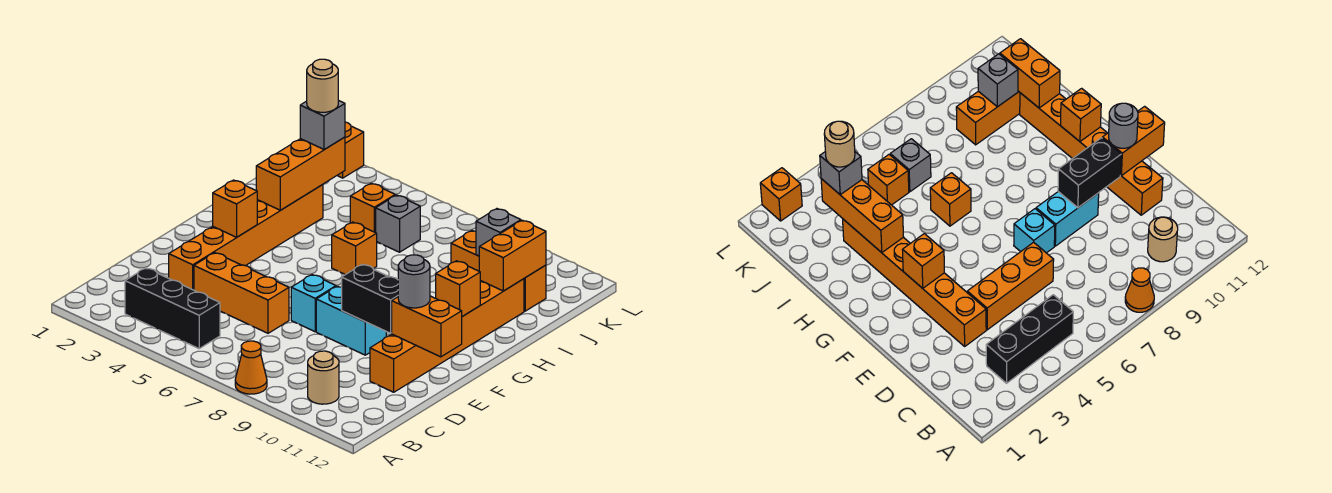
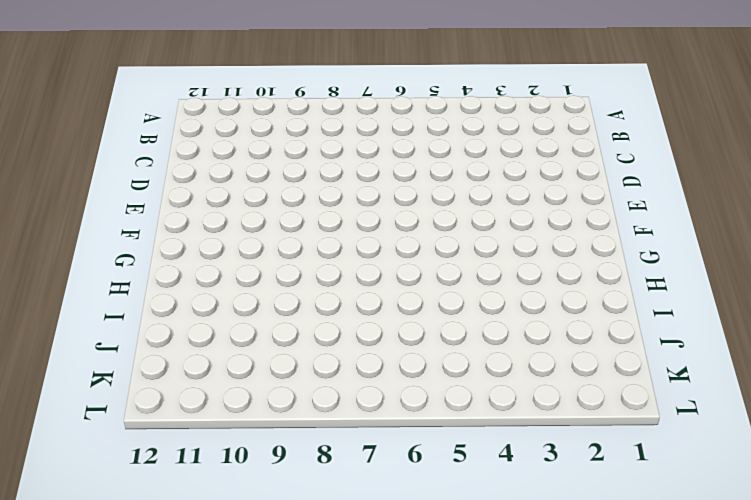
none -> orange cone A8 level 1
none -> black brick B3:B5 level 1
none -> tan round brick B10 level 1

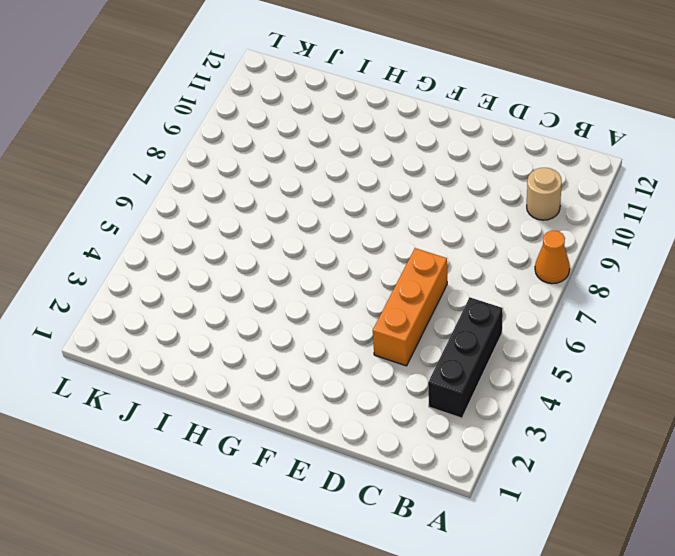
none -> orange brick D3:I3 level 1
none -> orange brick D11:I11 level 1
none -> cyan brick E7 level 1

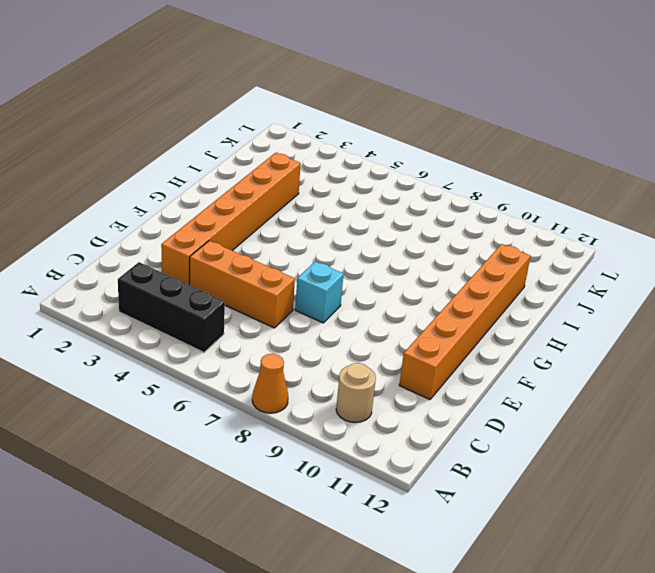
none -> cyan brick E8:E9 level 1
none -> orange brick H6 level 1
none -> orange brick J5 level 1

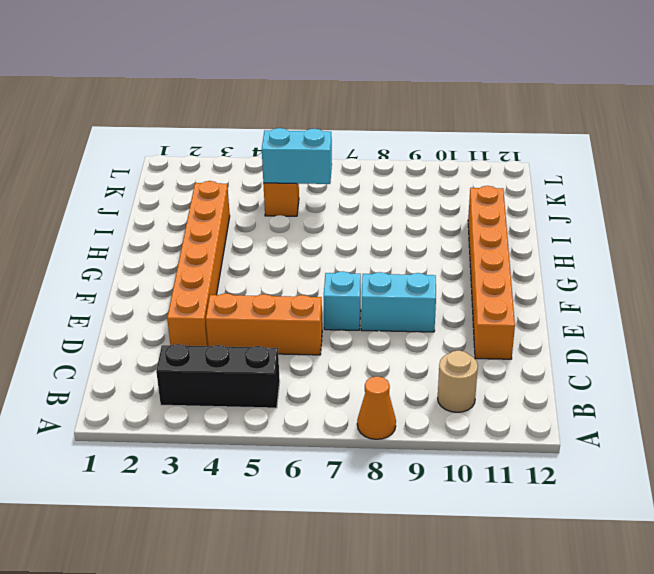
cyan brick J5:J6 level 2 -> none
none -> orange brick H6 level 1
none -> grey brick J6 level 1
none -> orange brick J9:J11 level 1

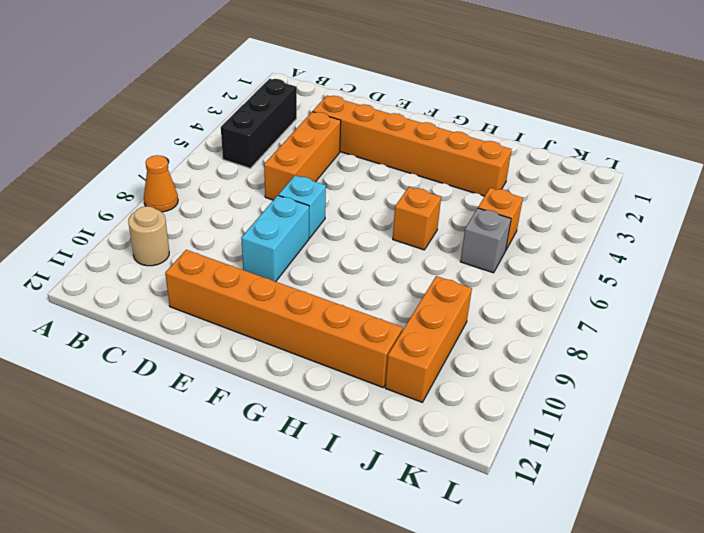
none -> orange brick L2 level 1
none -> black brick E9:E10 level 2
none -> orange brick E11:E12 level 2

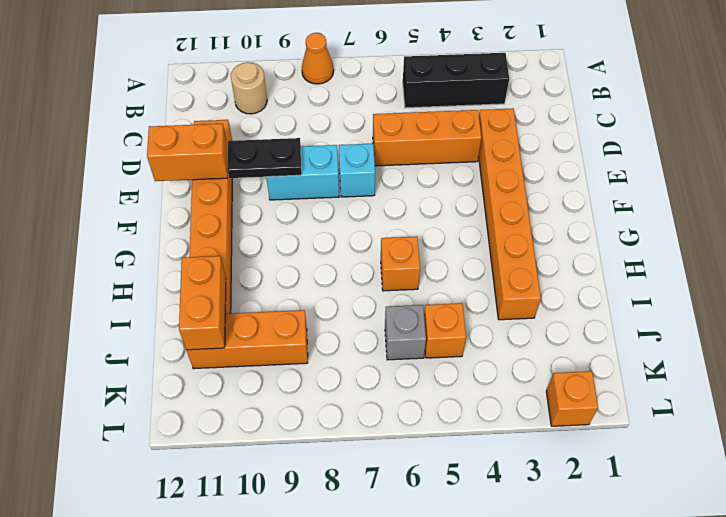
black plate E9:E10 level 2 -> black brick E9:E10 level 2
none -> orange brick F3 level 2
none -> orange brick G11 level 2
none -> orange brick H3:J3 level 2

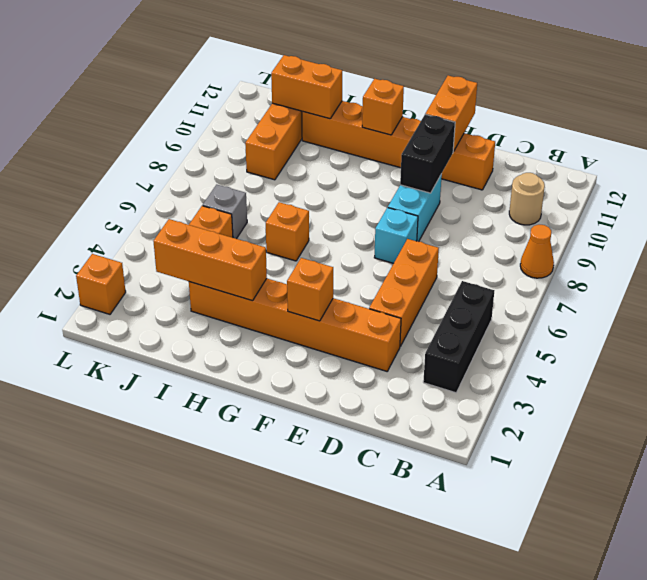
none -> grey brick J10 level 2
none -> grey round brick E11 level 3
none -> grey brick J3 level 3

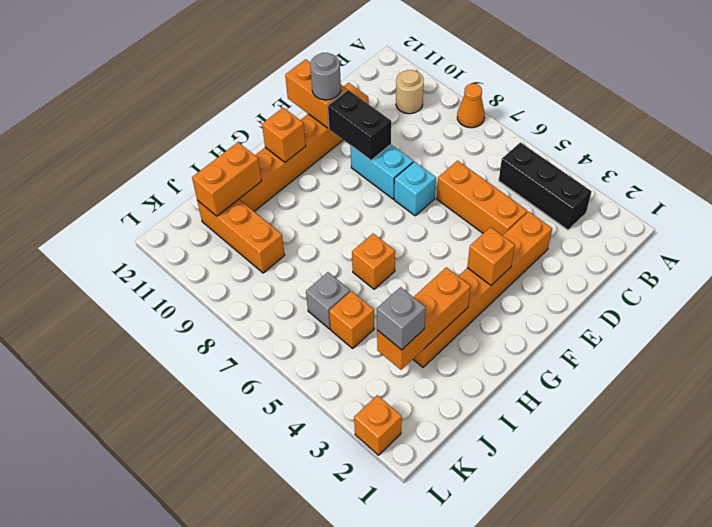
none -> grey brick J10 level 2
none -> tan round brick J3 level 4

